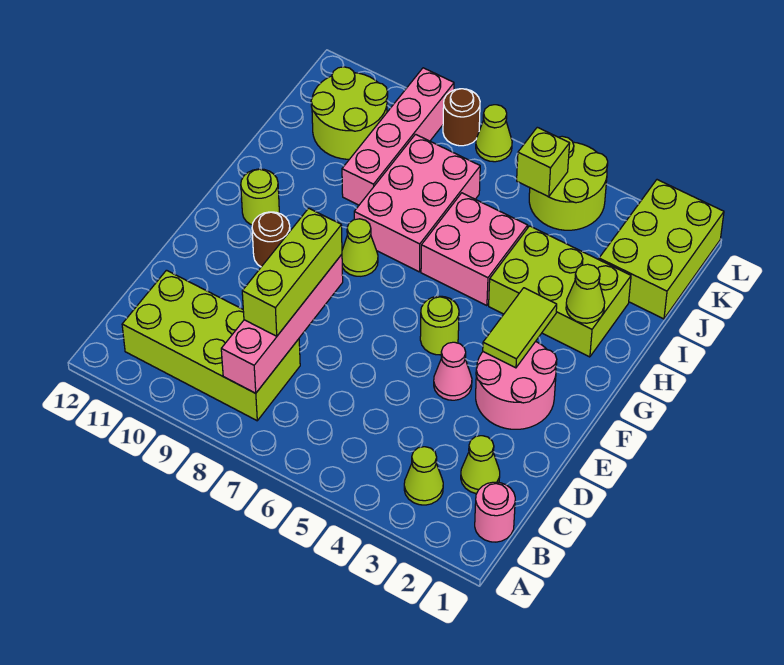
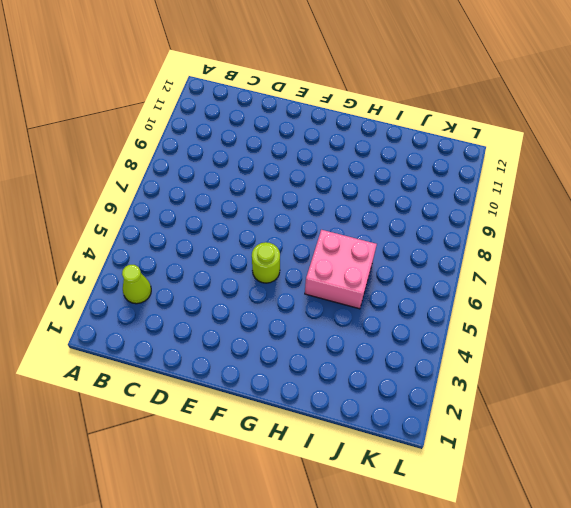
none -> pink round brick B1 level 1
none -> lime brick B8:C11 level 1
none -> lime cone C2 level 1

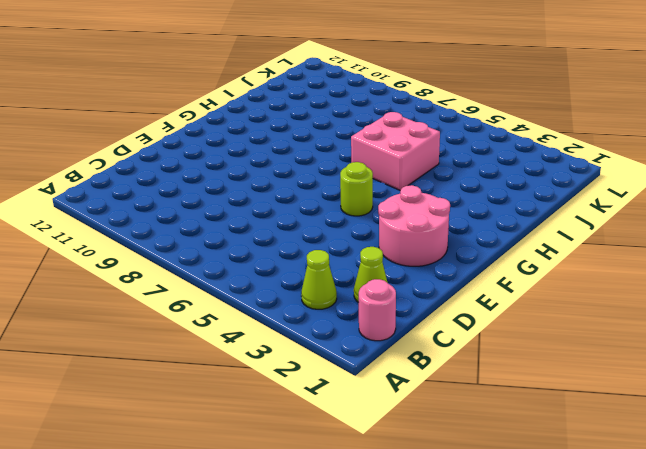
none -> lime brick B8:C11 level 1
none -> pink cone E4 level 1
none -> brown round brick F10 level 1

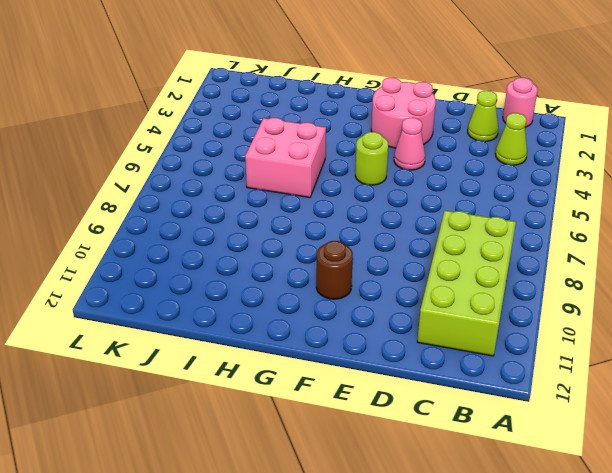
none -> lime cone G8 level 1
none -> lime round brick G11 level 1
none -> lime brick H2:I4 level 1

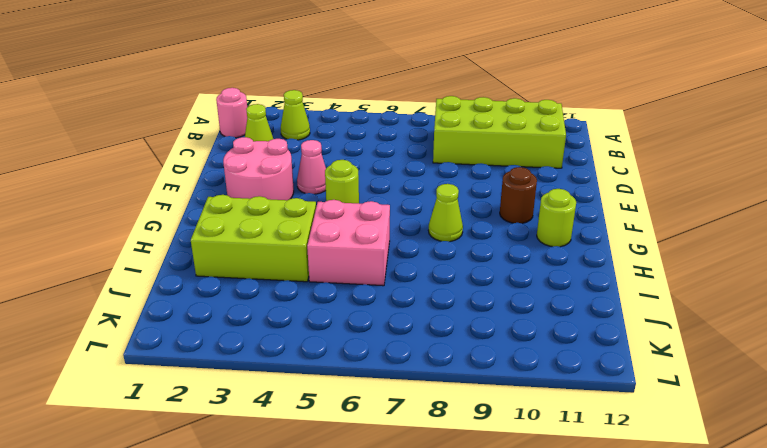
none -> pink brick H7:J8 level 1
none -> pink brick I9:L9 level 1
none -> lime brick J1:L2 level 1

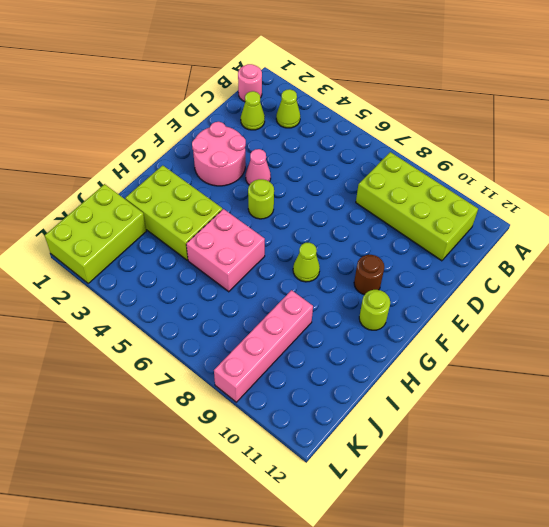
none -> pink brick H7:J8 level 1
none -> lime round brick J10:K11 level 1
none -> lime round brick K4:L5 level 1

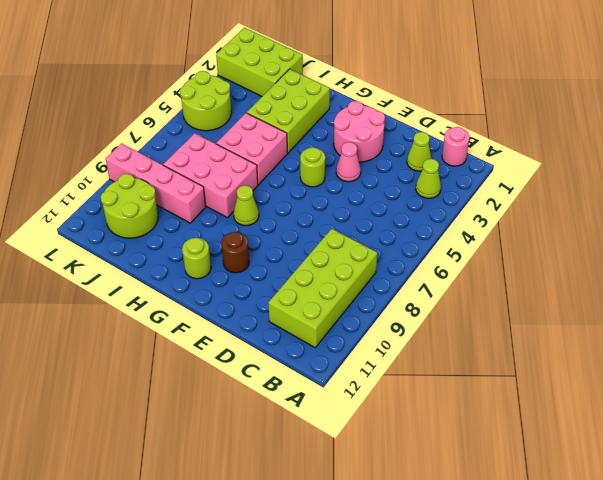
none -> lime cone L7 level 1
none -> brown round brick L8 level 1
none -> pink brick B8:E8 level 2

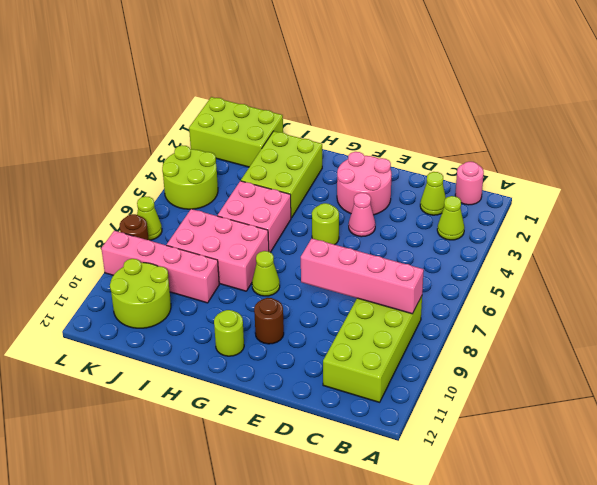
none -> lime tile F3:G3 level 2
none -> lime cone H2 level 2
none -> lime brick K5 level 2

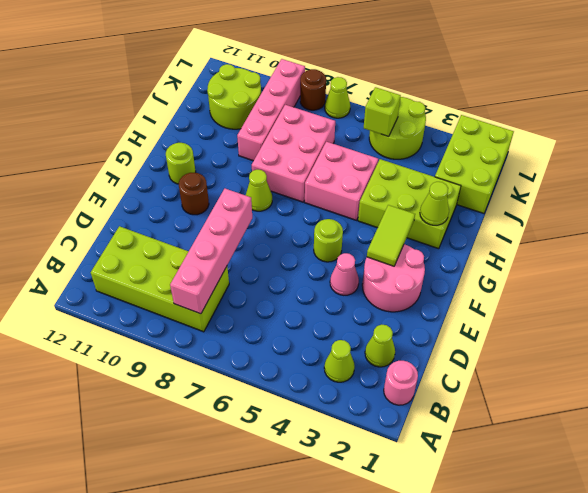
none -> lime brick C8:E8 level 3

